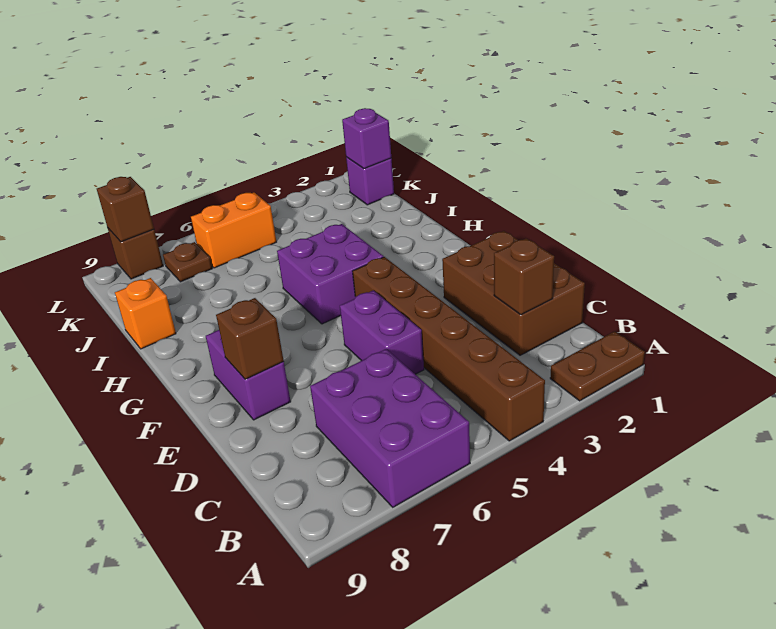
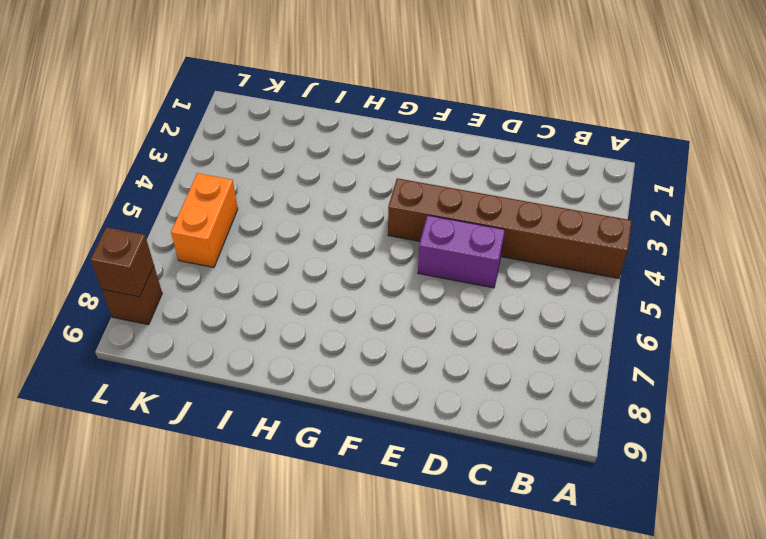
none -> brown plate A1:A2 level 1
none -> purple brick A6:C7 level 1
none -> brown brick C1:E2 level 1

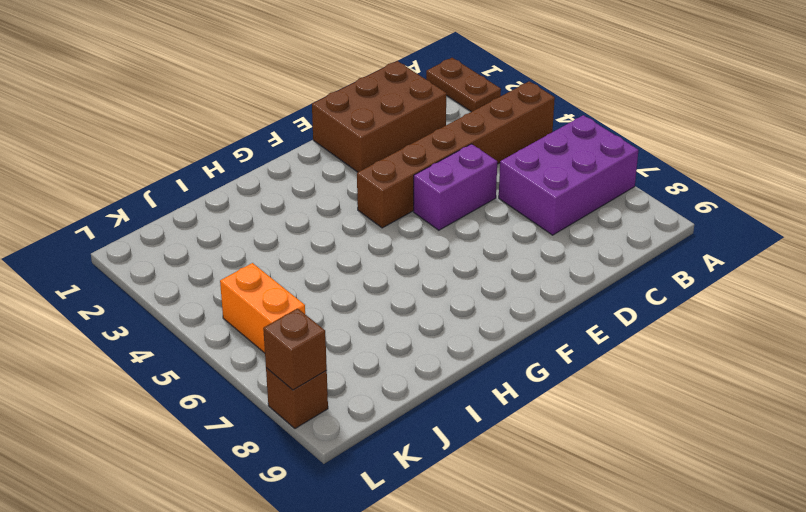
none -> purple brick E8:F8 level 1
none -> purple brick G4:H5 level 1
none -> orange brick I9 level 1

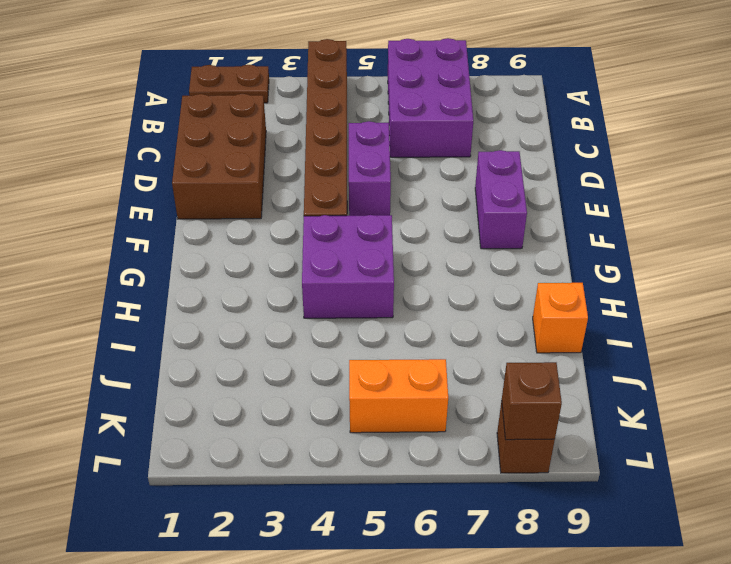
none -> purple brick K1 level 1
none -> brown plate K7 level 1
none -> brown brick C2 level 2

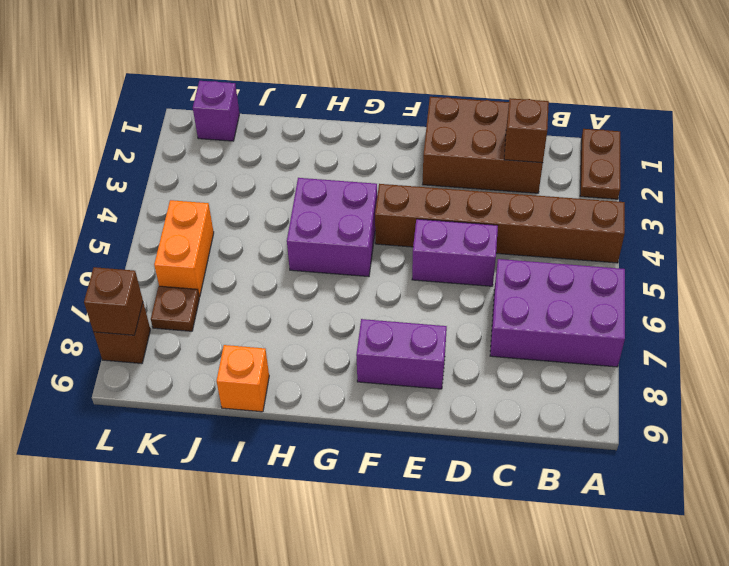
none -> brown brick E8 level 2
none -> purple brick K1 level 2

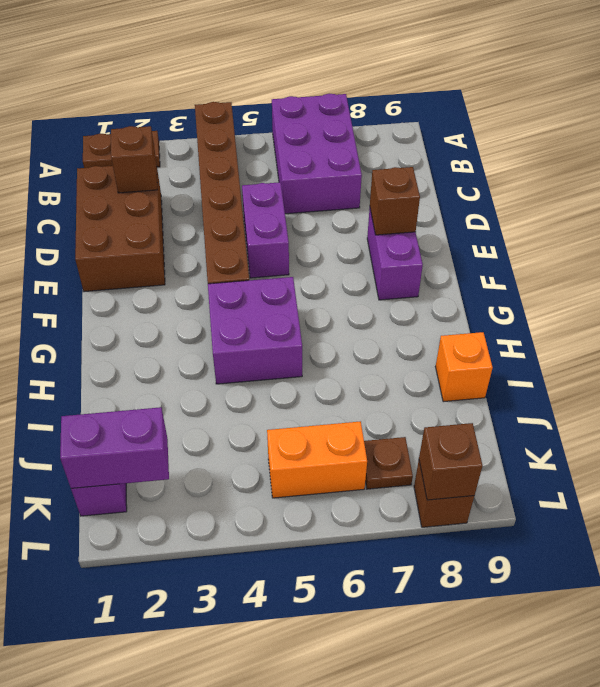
purple brick K1:K2 level 2 -> purple brick K1 level 2

